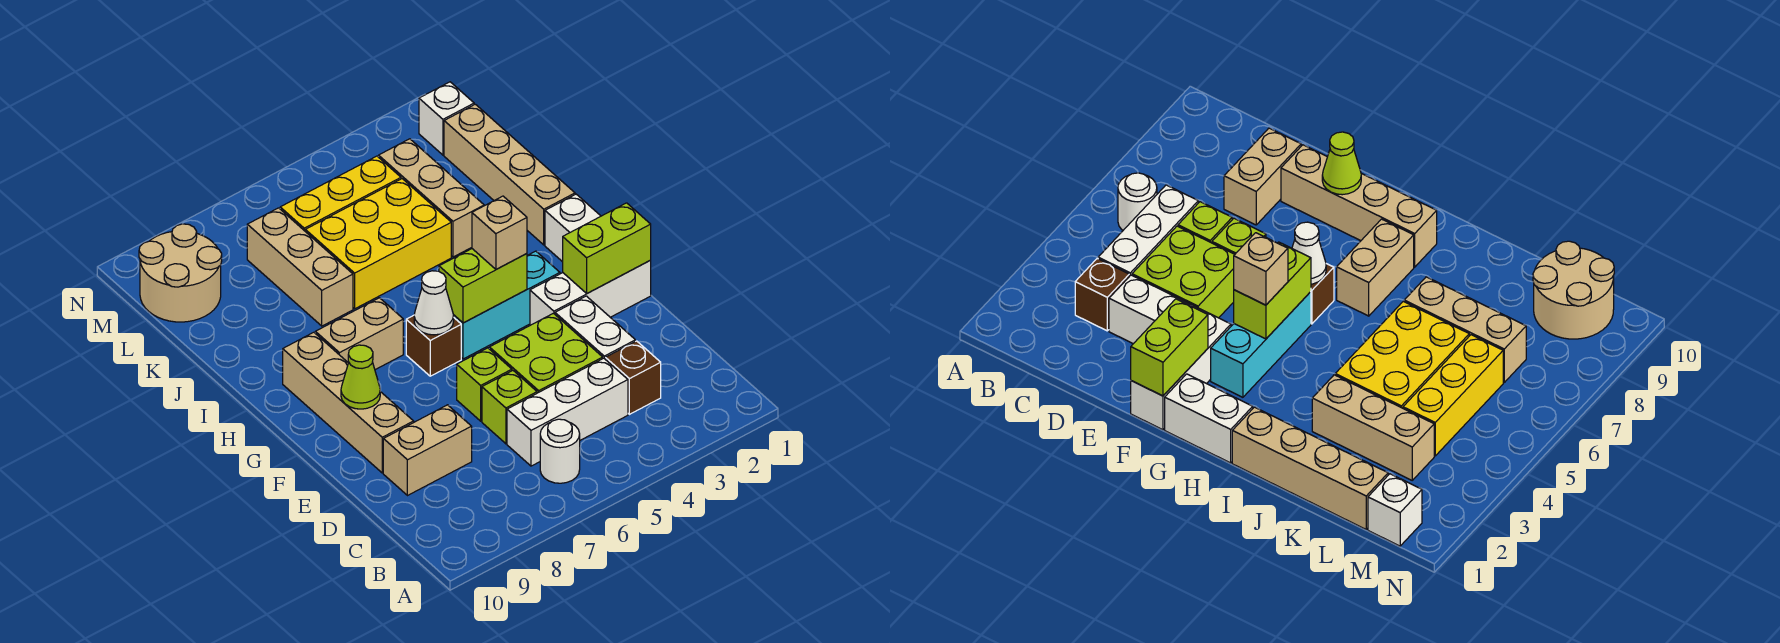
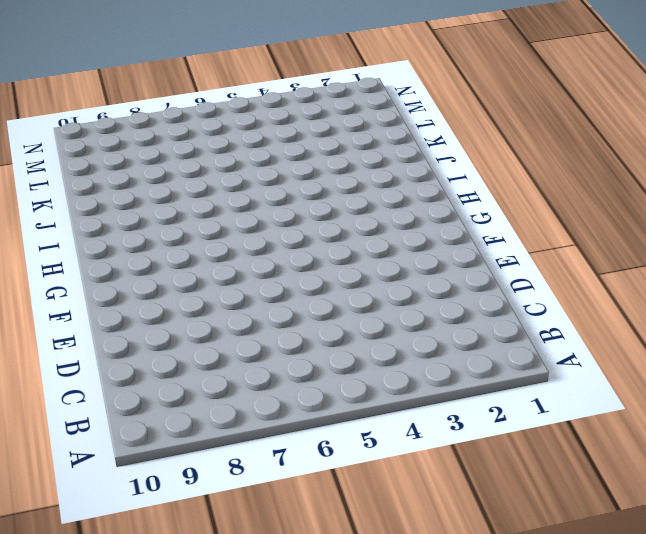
none -> white round brick B6 level 1
none -> brown brick C3 level 1
none -> white brick C4:C6 level 1

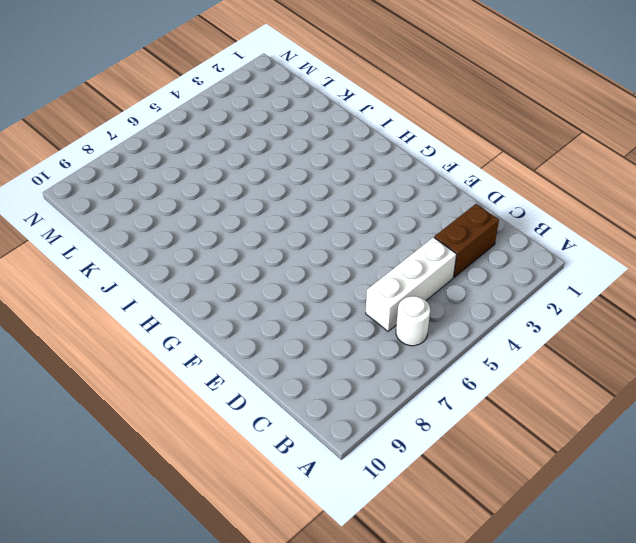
brown brick C2:C3 level 1 -> brown brick C3 level 1
none -> white brick D3:E3 level 1
none -> lime brick D4:E5 level 1
none -> lime brick D6 level 1

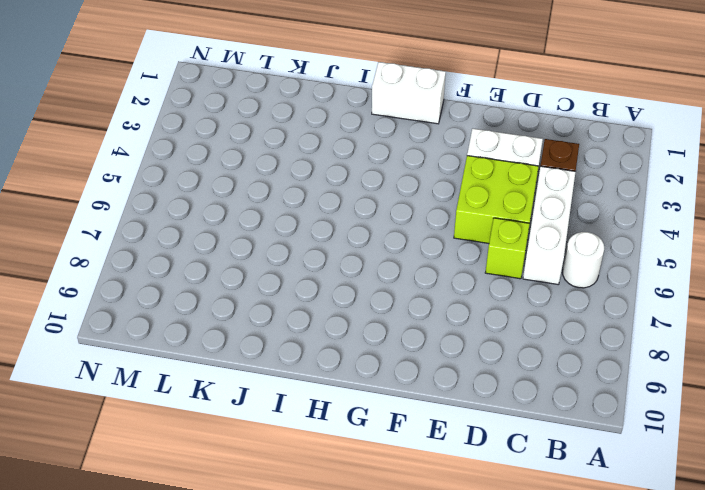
none -> tan brick D8:D9 level 1
none -> lime brick E6 level 1
none -> tan brick E9:H9 level 1

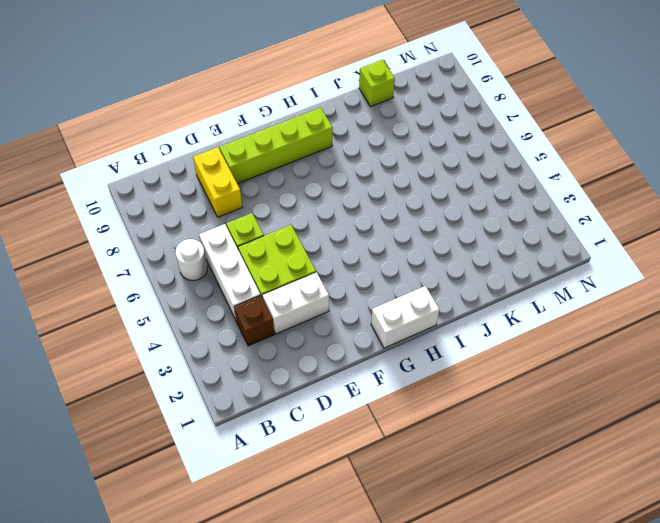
yellow brick D8:D9 level 1 -> tan brick D8:D9 level 1
lime brick E9:H9 level 1 -> tan brick E9:H9 level 1
lime brick K10 level 1 -> lime brick E6 level 1
none -> white brick F1:F3 level 1
none -> cyan brick G3:G5 level 1
none -> brown brick G6 level 1

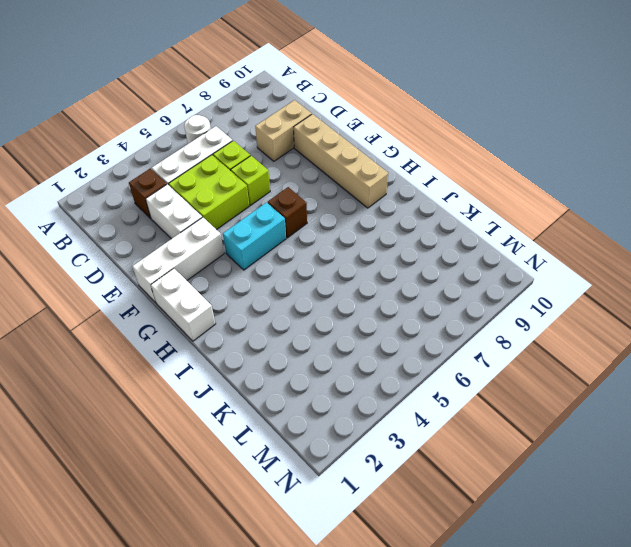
cyan brick G4:G5 level 1 -> cyan brick G3:G5 level 1
none -> tan brick H7:H8 level 1
none -> tan brick I1:L1 level 1
none -> tan brick J3:L3 level 1

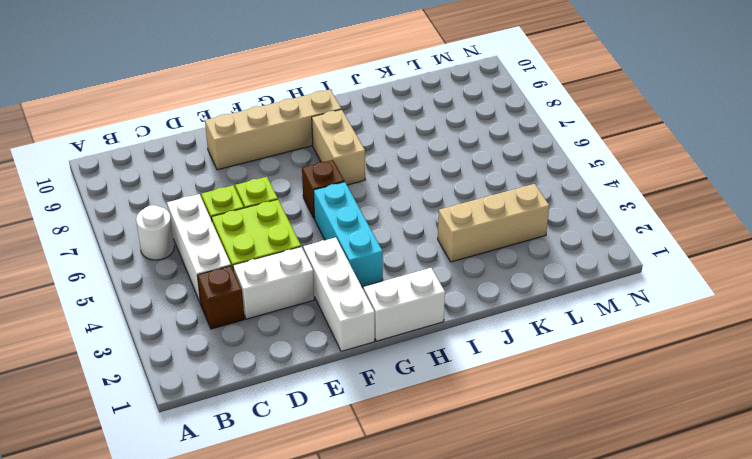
none -> tan brick D8:D9 level 1
none -> tan brick I1:L1 level 1
none -> yellow brick J4:K6 level 1

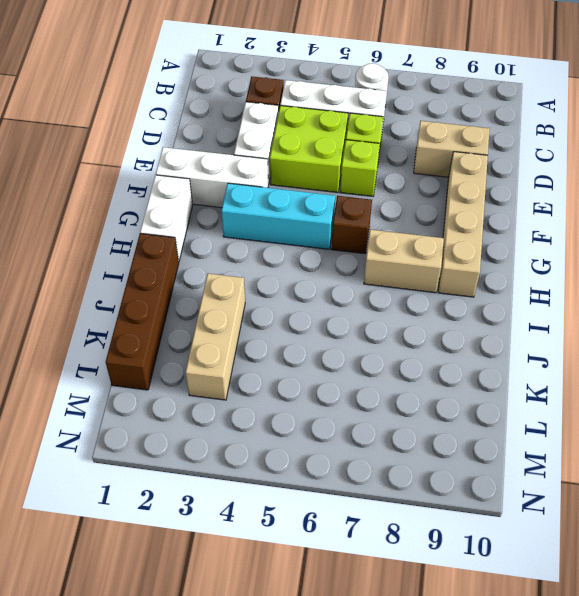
brown brick I1:L1 level 1 -> tan brick I1:L1 level 1
none -> yellow brick J4:K6 level 1
none -> tan brick J7:L7 level 1
none -> yellow brick L4:L6 level 1

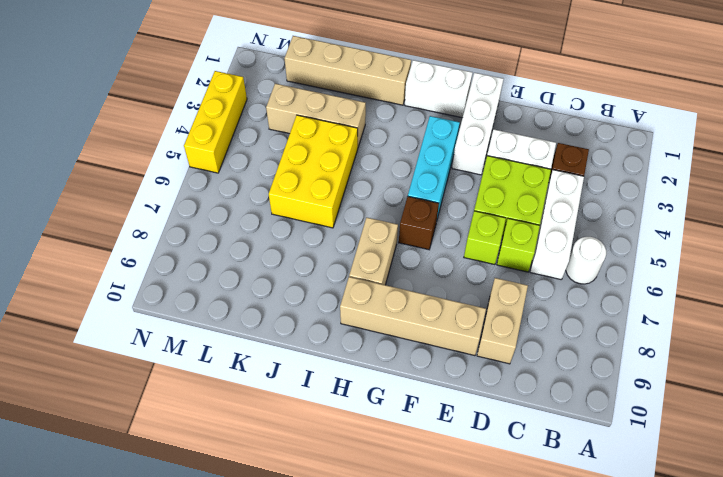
yellow brick N3:N5 level 1 -> yellow brick L4:L6 level 1
none -> tan brick J7:L7 level 1
none -> tan round brick L9:M10 level 1
none -> white brick M1 level 1

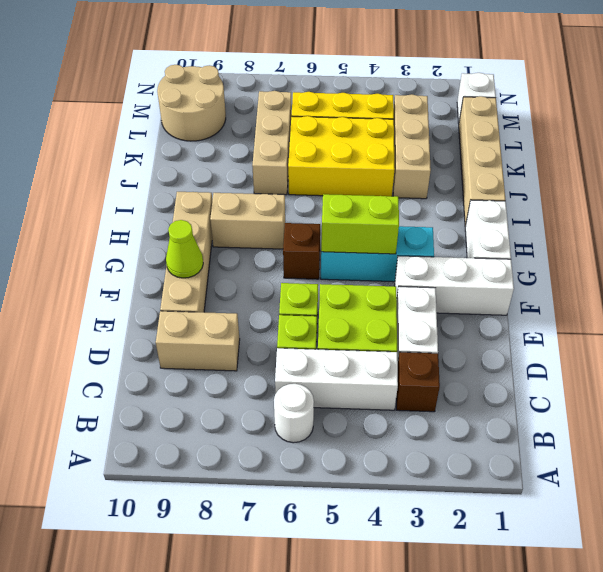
none -> lime brick F1:F2 level 2
none -> white cone G6 level 2
none -> tan brick G4 level 3

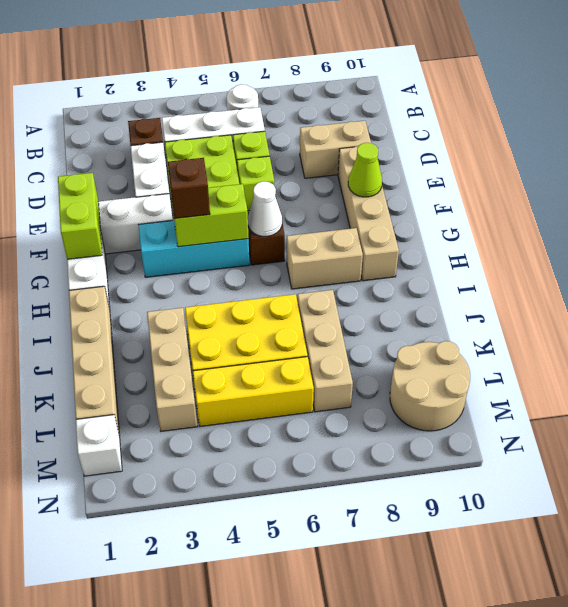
lime brick F1:G1 level 2 -> lime brick F1:F2 level 2
brown brick G4 level 3 -> tan brick G4 level 3

